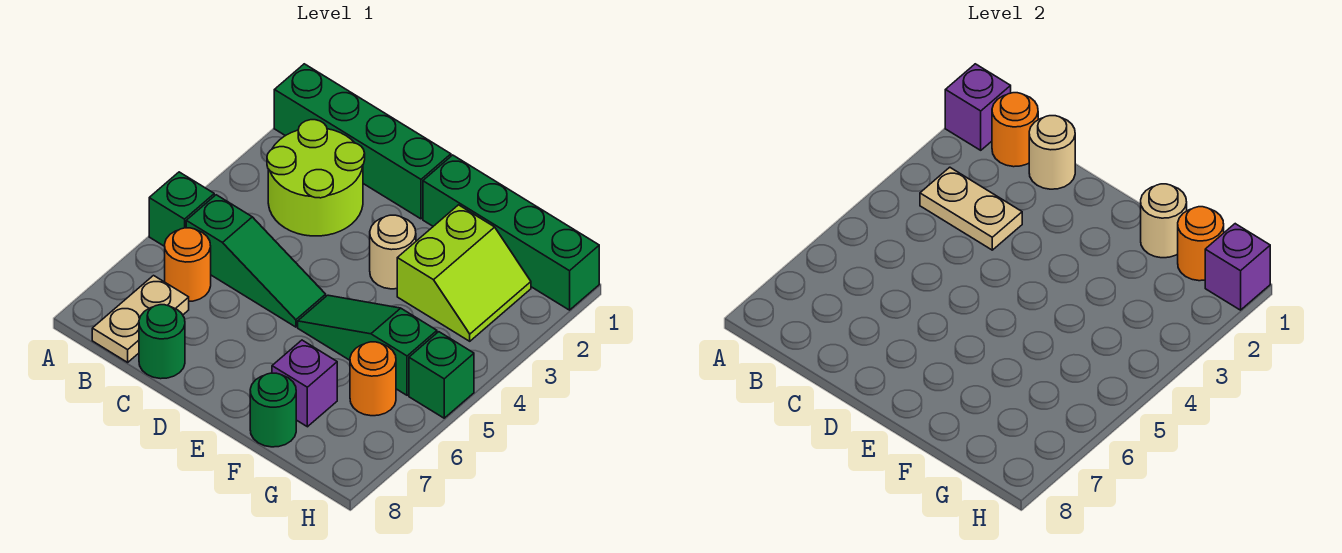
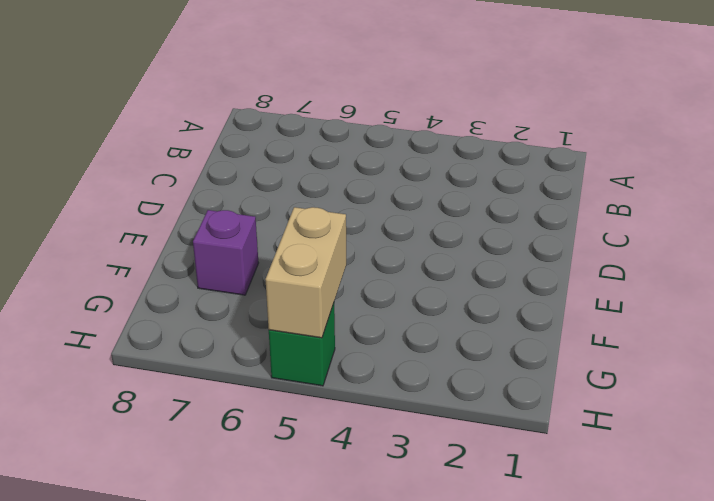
tan brick G5:H5 level 2 -> none
none -> green brick A1:D1 level 1
none -> green brick A5 level 1
none -> lime round brick B2:C3 level 1

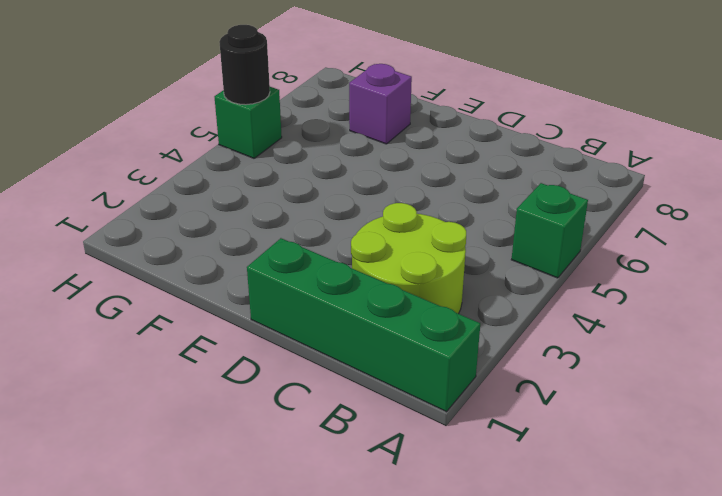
black round brick H5 level 2 -> none
none -> green slope B5:D5 level 1 top B
none -> orange round brick B6 level 1
none -> tan plate B7:B8 level 1

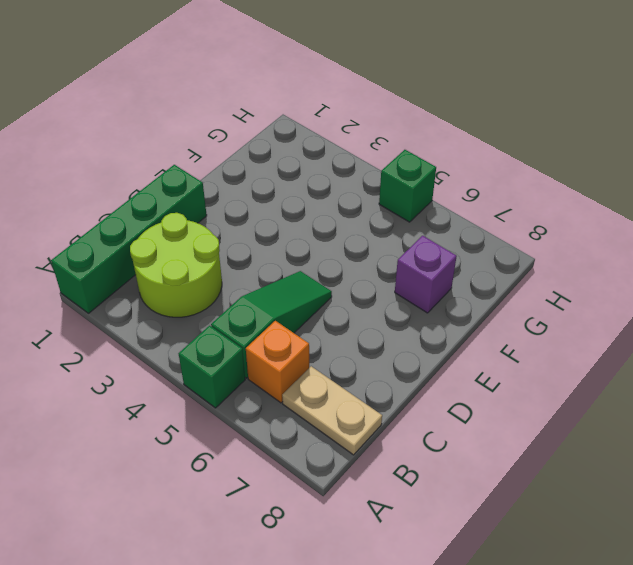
orange brick B6 level 1 -> orange round brick B6 level 1
none -> green round brick C8 level 1
none -> green brick E1:H1 level 1
none -> tan round brick E3 level 1

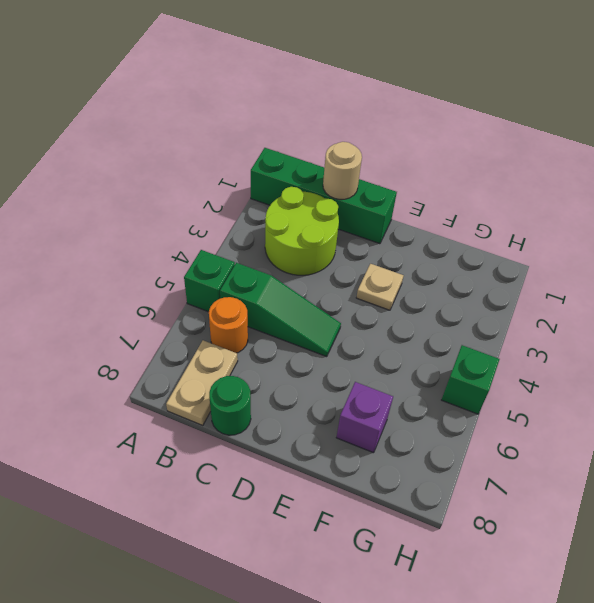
tan plate E3 level 1 -> tan round brick E3 level 1
none -> green brick E1:H1 level 1
none -> green slope E5:G5 level 1 top G
none -> lime slope F2:G3 level 1 top F

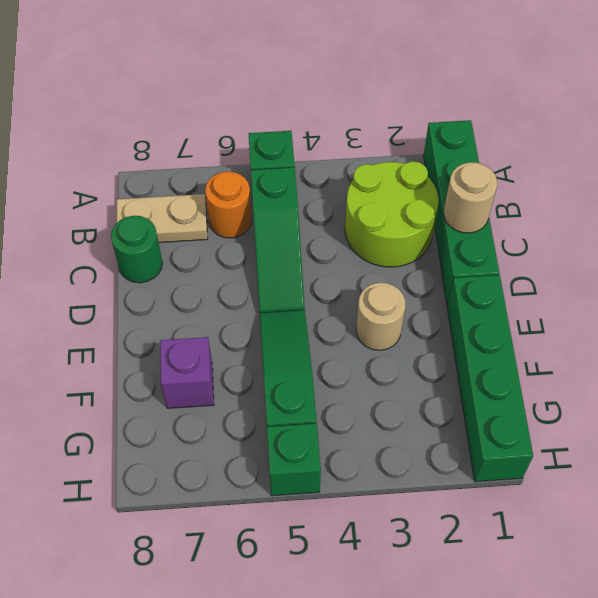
none -> lime slope F2:G3 level 1 top F
none -> green round brick F8 level 1
none -> orange round brick G6 level 1

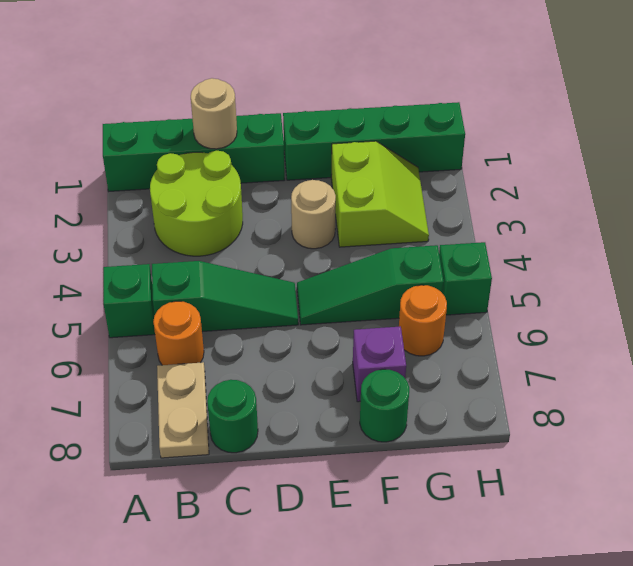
none -> purple brick A1 level 2
none -> orange round brick B1 level 2
none -> tan plate B3:C3 level 2

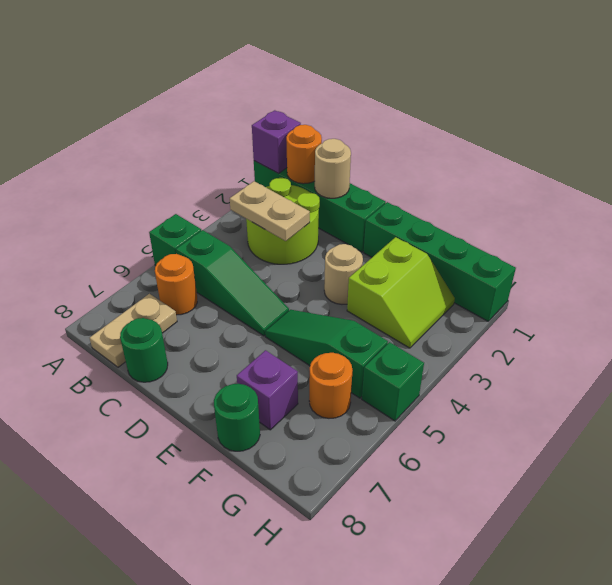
none -> tan round brick F1 level 2
none -> orange round brick G1 level 2
none -> purple brick H1 level 2

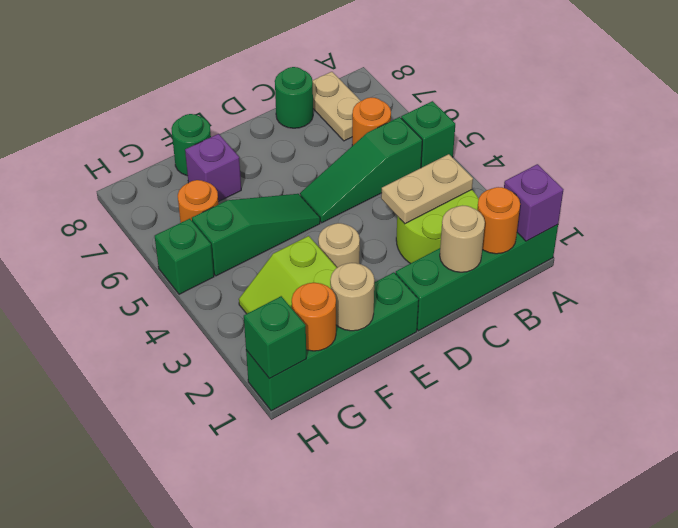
green brick H1 level 2 -> purple brick H1 level 2

